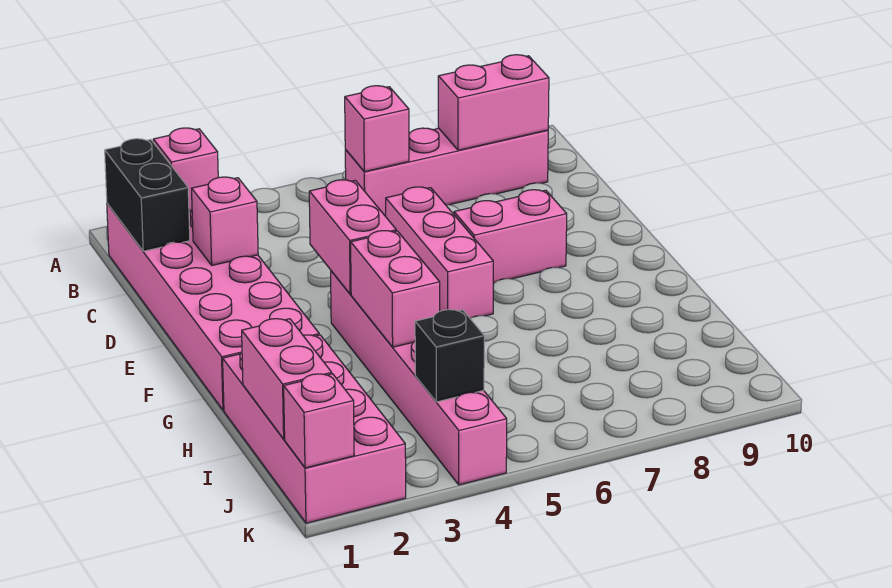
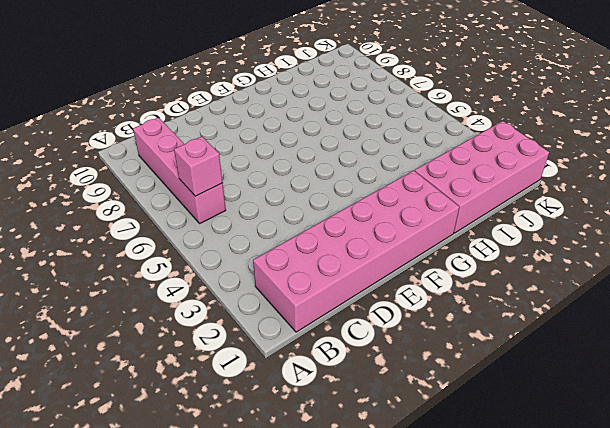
none -> pink brick D6:F6 level 1
none -> pink brick E7:E8 level 1
none -> pink brick F4:K4 level 1

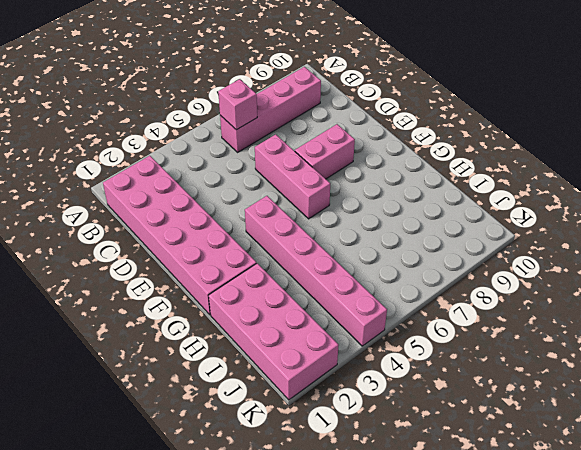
none -> black brick B1:C1 level 2
none -> pink brick B2 level 2
none -> pink brick B8:B9 level 2

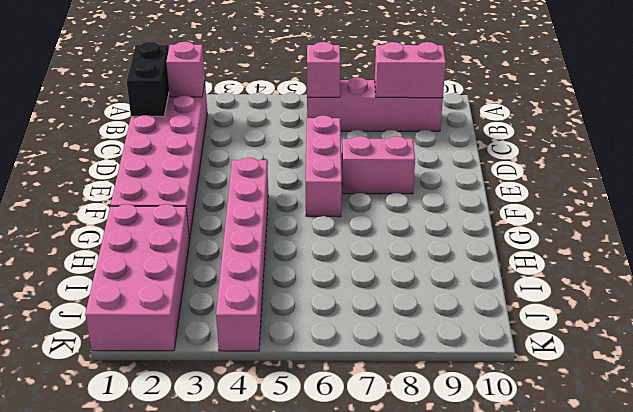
none -> pink brick D2 level 2
none -> pink brick E4:F4 level 2
none -> pink brick G4:H4 level 2

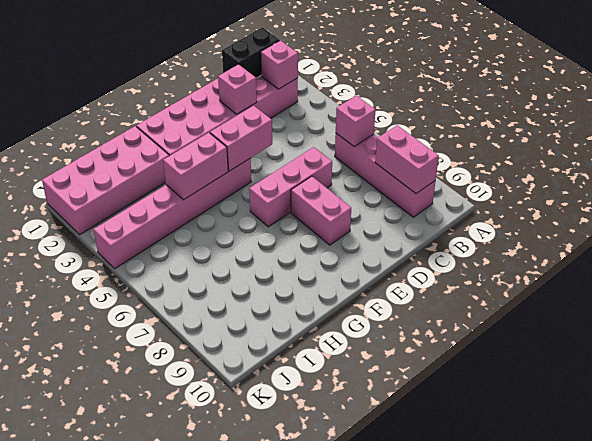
none -> pink brick I1:J1 level 2
none -> black brick J4 level 2
none -> pink brick K1 level 2

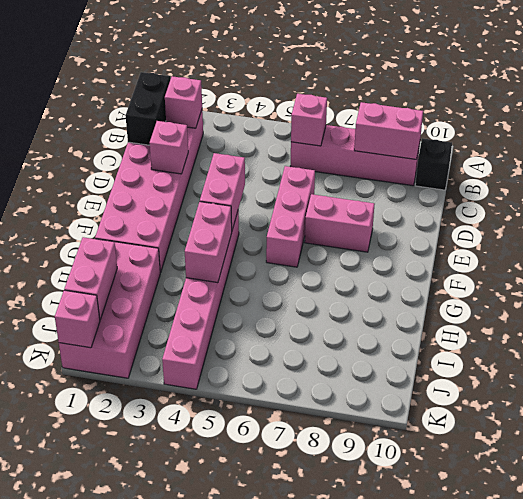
black brick B10 level 1 -> black brick J4 level 2

